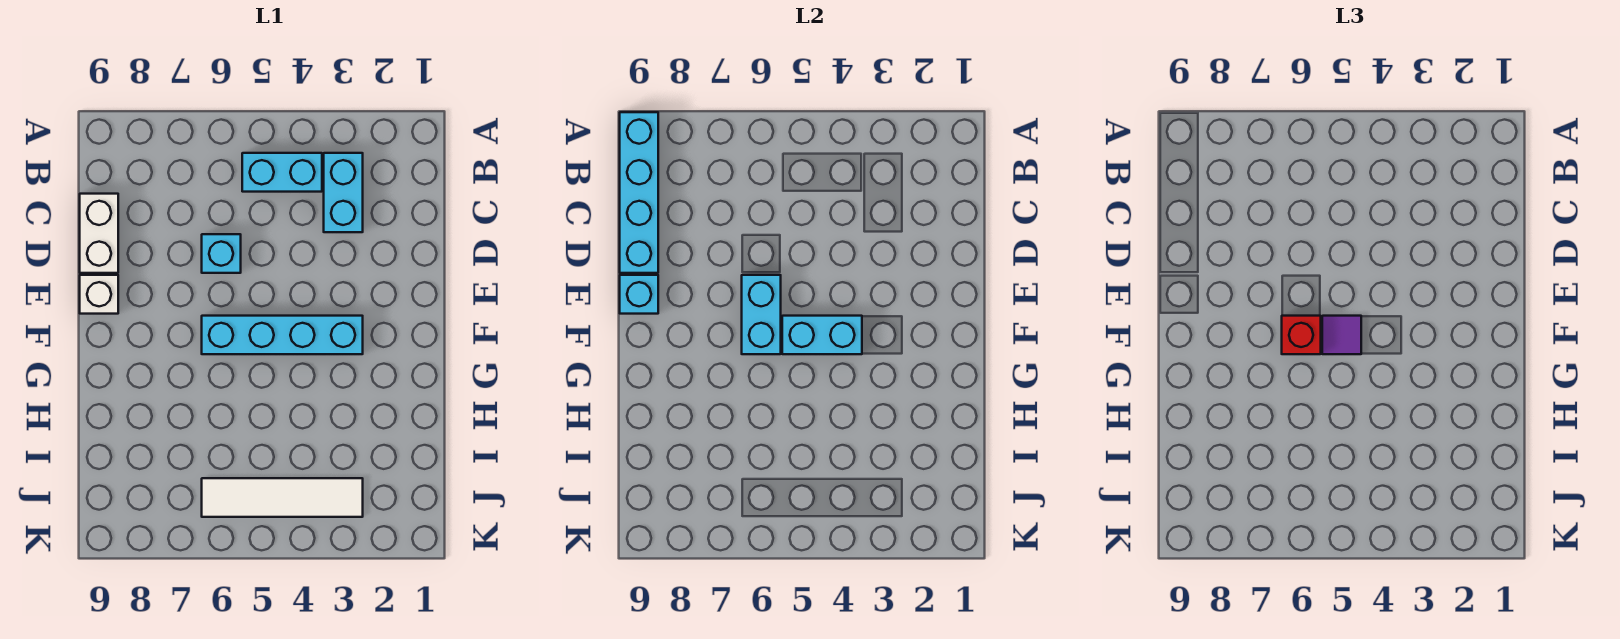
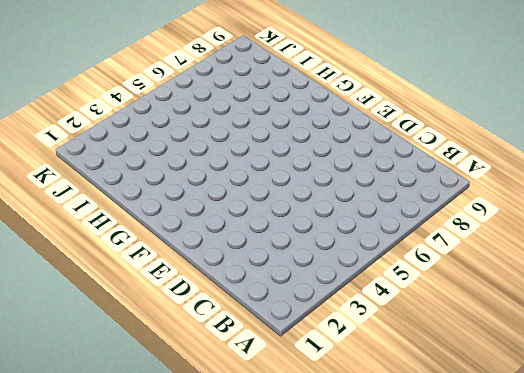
none -> cyan brick B3:C3 level 1
none -> cyan brick B4:B5 level 1
none -> white brick C9:D9 level 1

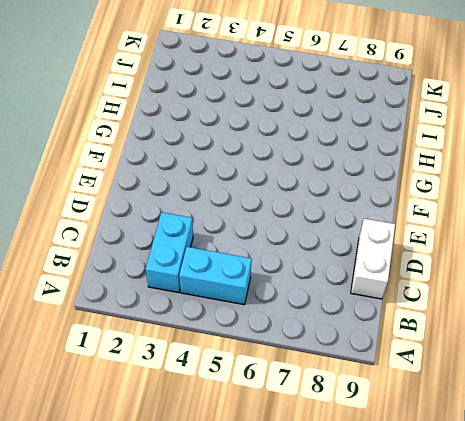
none -> cyan brick D6 level 1
none -> white brick E9 level 1
none -> cyan brick F3:F6 level 1

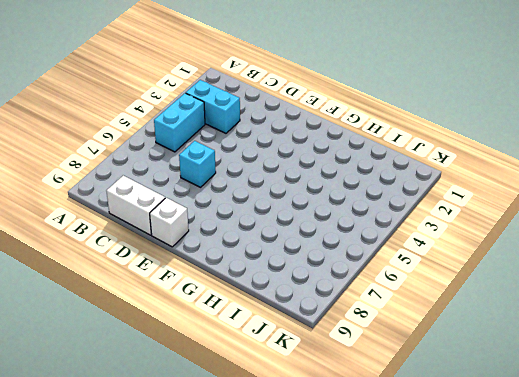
none -> cyan brick F3:F6 level 1
none -> white tile J3:J6 level 1
none -> cyan brick A9:D9 level 2

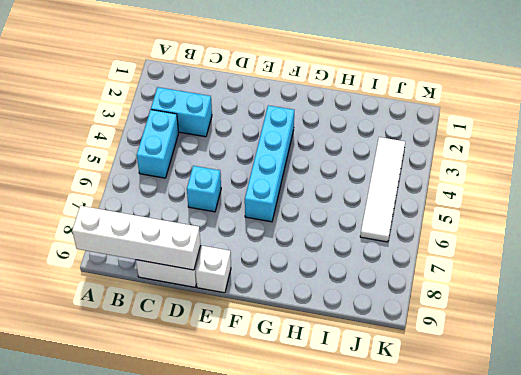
white brick A9:D9 level 2 -> cyan brick A9:D9 level 2
none -> cyan brick E6:F6 level 2
none -> cyan brick E9 level 2
none -> cyan brick F4:F5 level 2

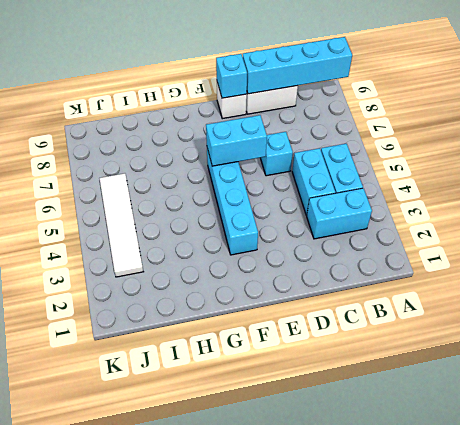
cyan brick C4:C5 level 1 -> cyan brick F4:F5 level 2
none -> purple tile F5 level 3
none -> red brick F6 level 3

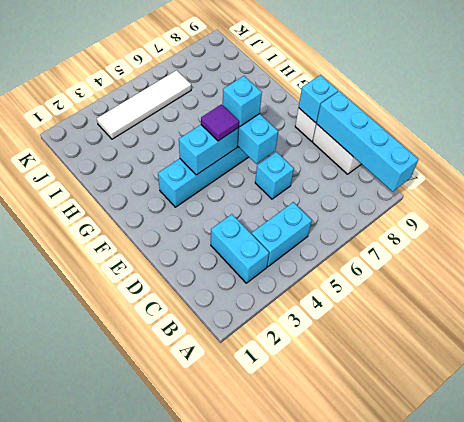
cyan brick F6 level 3 -> red brick F6 level 3

